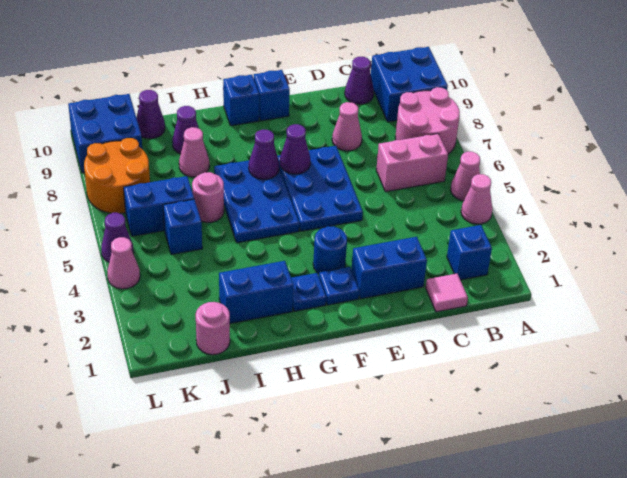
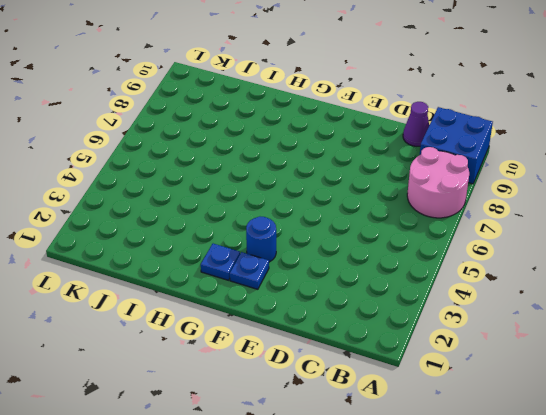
none -> pink cone A4 level 1
none -> pink cone A5 level 1
none -> blue brick B2 level 1
none -> pink brick B6:C6 level 1

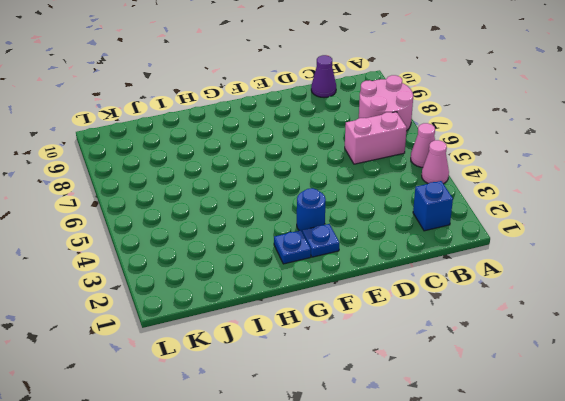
none -> blue brick A9:B10 level 1
none -> pink tile C1 level 1
none -> blue brick D2:E2 level 1
none -> pink cone D8 level 1

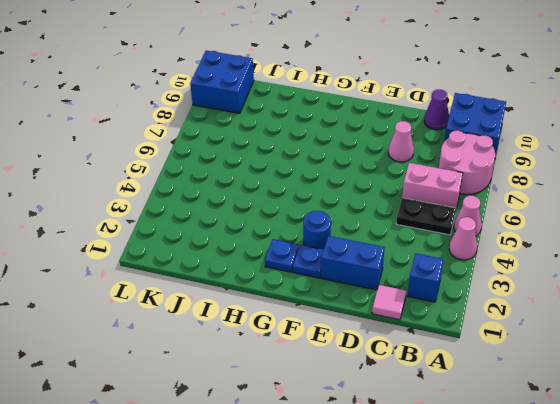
black plate B5:C5 level 1 -> none
none -> blue plate E5:F7 level 1
none -> blue brick F10 level 1
none -> blue plate G5:H7 level 1
none -> blue brick G10 level 1

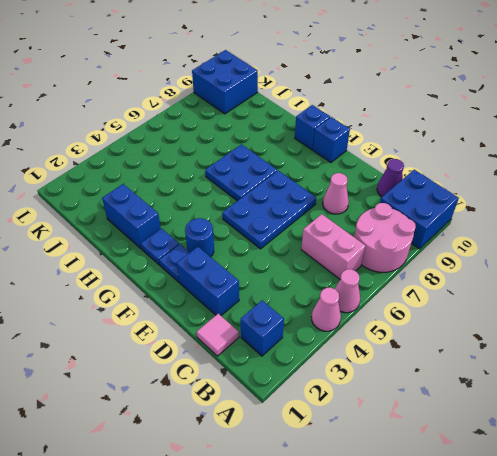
blue plate G6:H7 level 1 -> blue plate G5:H7 level 1
none -> pink round brick I6 level 1
none -> pink cone I8 level 1
none -> purple cone I9 level 1
none -> pink round brick J1 level 1

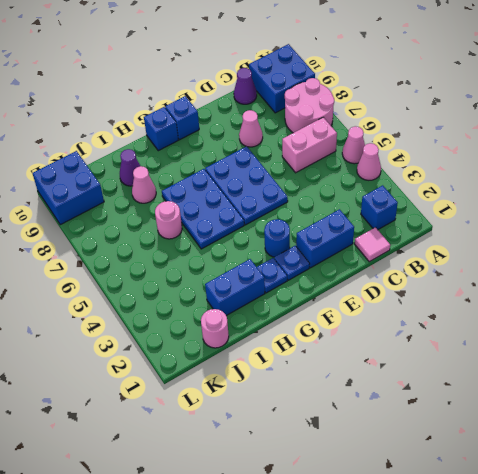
none -> blue brick J5 level 1
none -> blue brick J6:K6 level 1
none -> purple cone J10 level 1
none -> orange round brick K7:L8 level 1

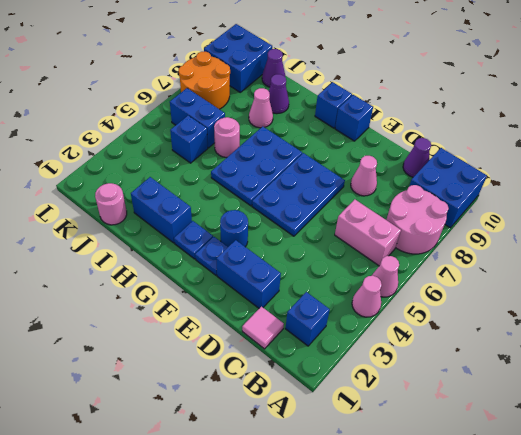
none -> pink cone L4 level 1
none -> purple cone L5 level 1
none -> purple cone F7 level 2
none -> purple cone G7 level 2

